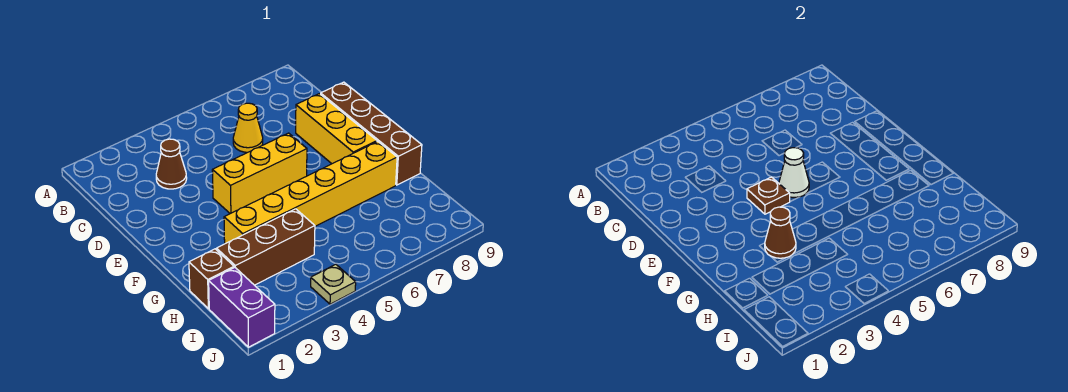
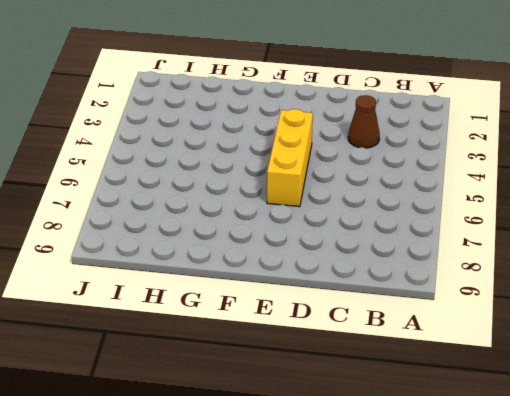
none -> yellow cone C6 level 1
none -> yellow brick D8:F8 level 1
none -> brown brick D9:G9 level 1

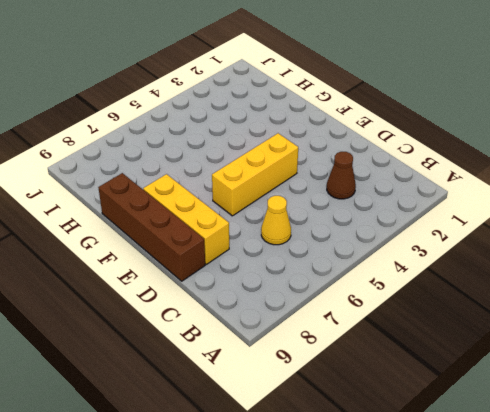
none -> yellow brick G3:G8 level 1
none -> brown brick H1 level 1
none -> brown brick H2:H4 level 1

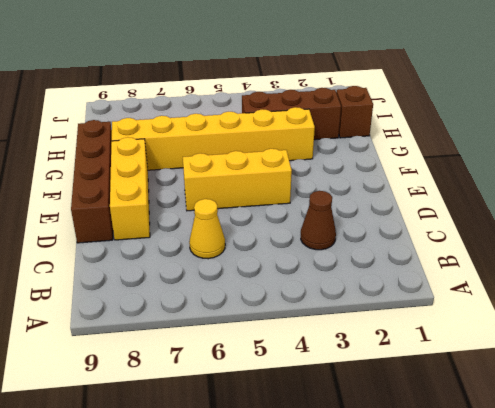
none -> purple brick I1:J1 level 1
none -> tan plate J4 level 1
none -> brown plate E4 level 2

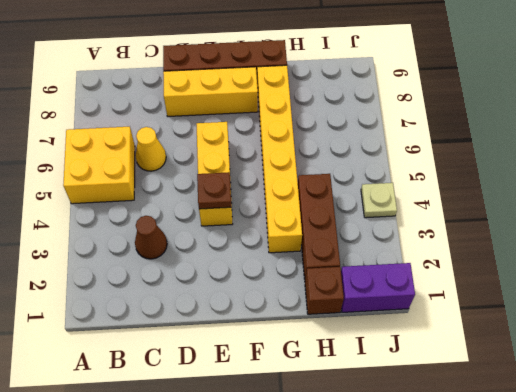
yellow brick A5:B6 level 1 -> none
none -> white cone E5 level 2
none -> brown cone G3 level 2

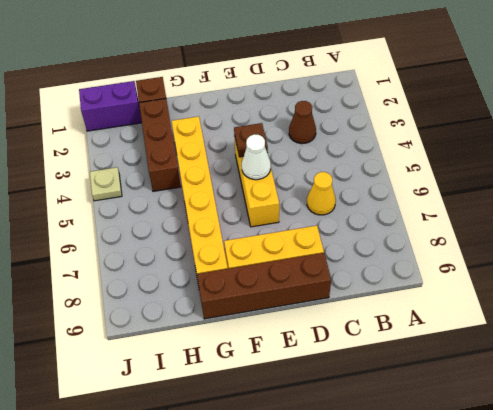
none -> brown cone G3 level 2

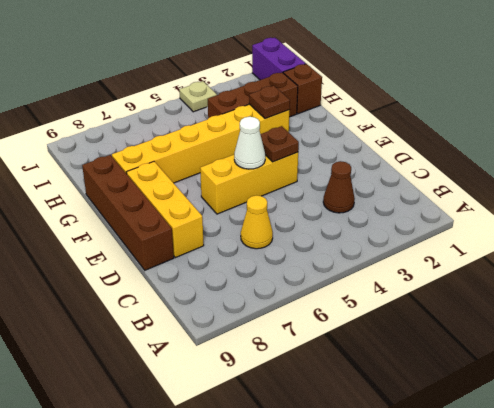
brown plate G3 level 2 -> brown cone G3 level 2

